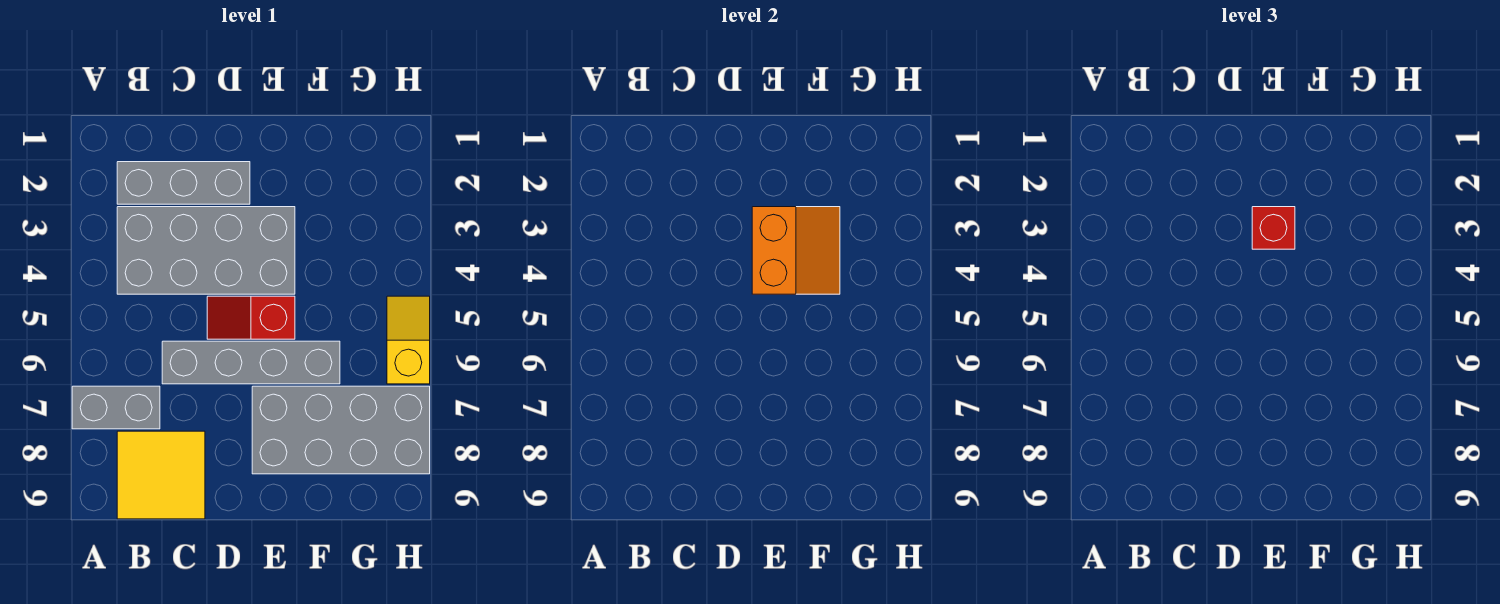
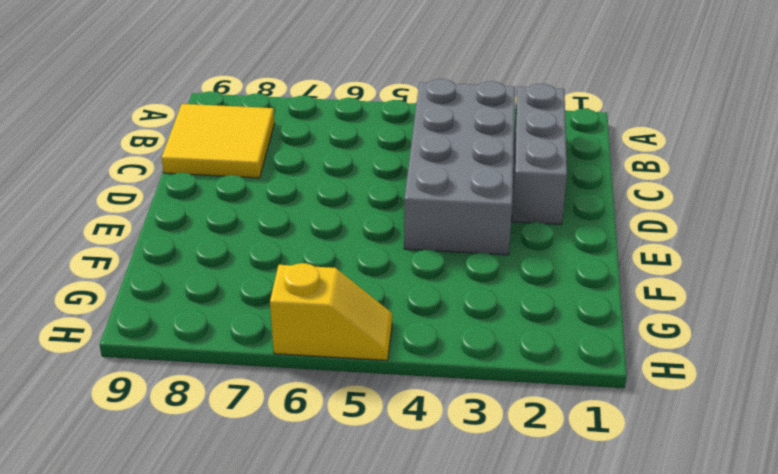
none -> grey brick A7:B7 level 1
none -> grey brick C6:F6 level 1

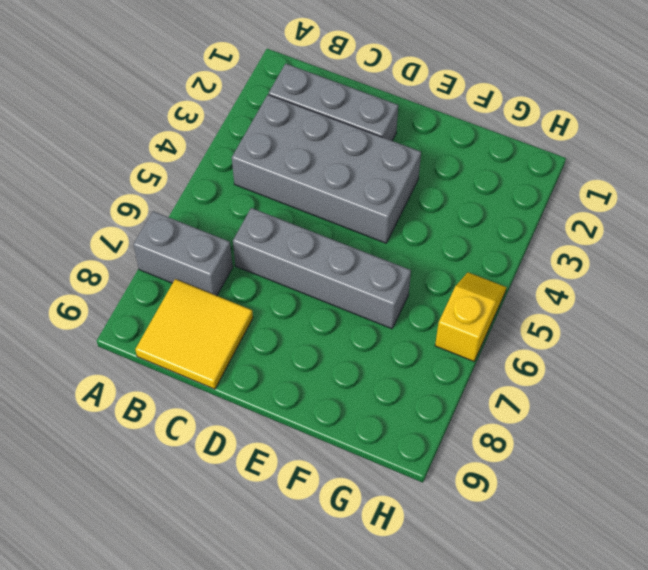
none -> red slope D5:E5 level 1 top E
none -> grey brick E7:H8 level 1

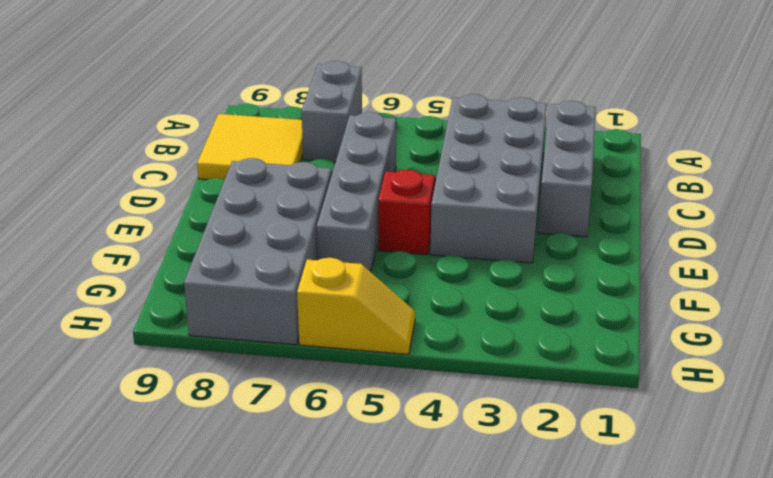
none -> orange slope E3:F4 level 2 top E
none -> red brick E3 level 3

